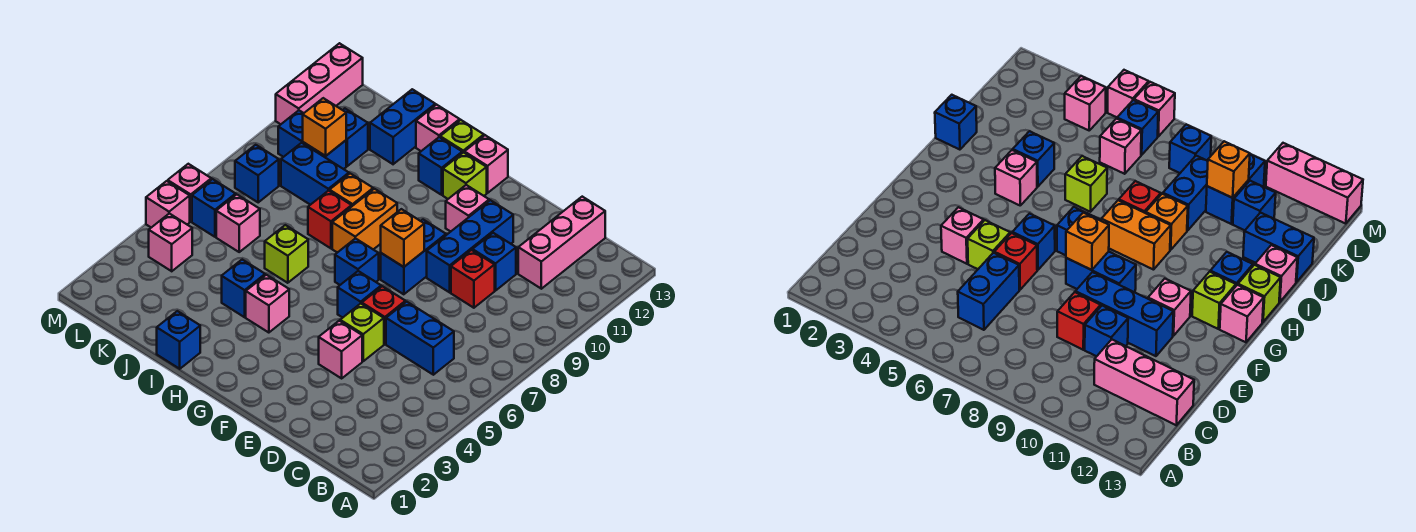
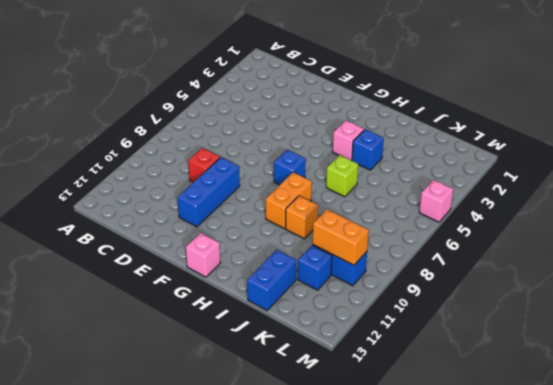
orange brick K10:L10 level 2 -> orange brick K10 level 2
none -> blue brick C6:D6 level 1
none -> pink brick C11:C13 level 1
none -> blue brick D10 level 1
none -> pink brick E4 level 1

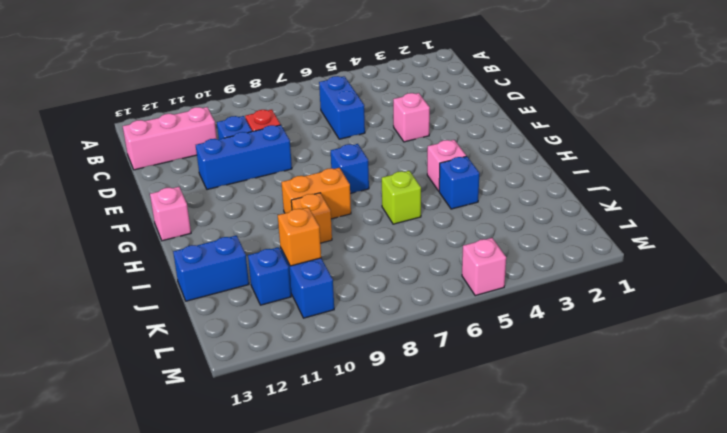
none -> lime brick E5 level 1
none -> red brick E6 level 1
none -> blue brick F6 level 1
none -> blue brick F8:F9 level 1

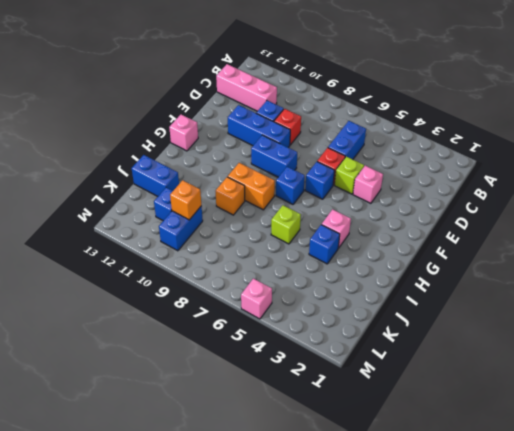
none -> pink brick F11 level 1
none -> lime brick G12 level 1
none -> blue brick H12 level 1
none -> lime brick H13 level 1

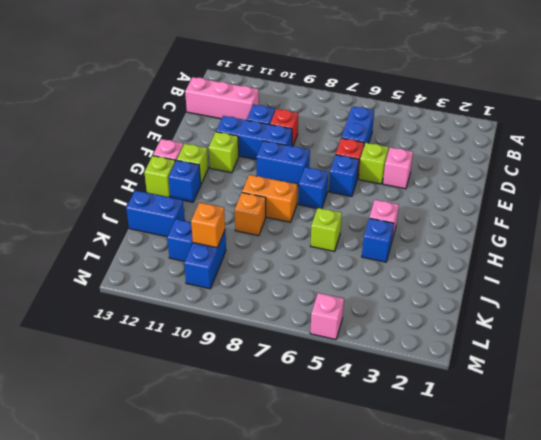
lime brick F11 level 1 -> pink brick F11 level 1
none -> blue brick I1 level 1
none -> red brick I8 level 1
none -> pink brick I13 level 1
none -> blue brick J9:K9 level 1

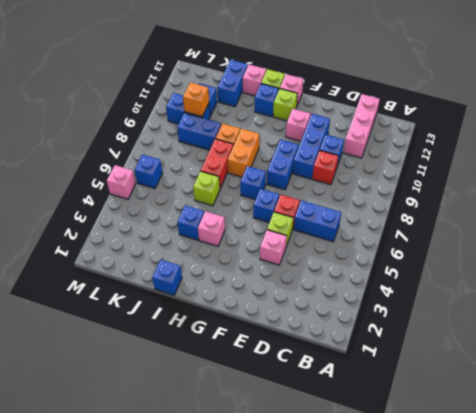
red brick I7:I8 level 1 -> red brick I8 level 1
none -> pink brick K6 level 1
none -> pink brick L4 level 1
none -> blue brick L8 level 1
none -> pink brick M6 level 1

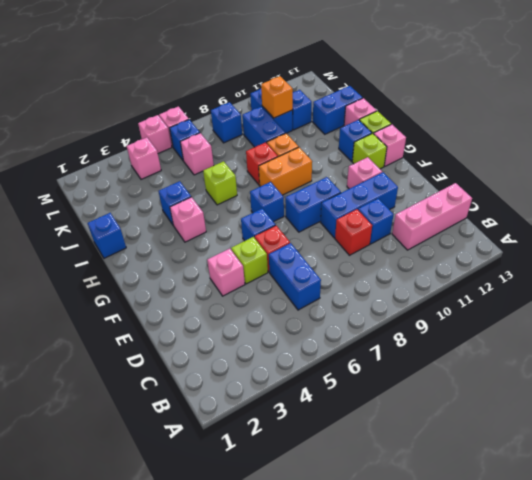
none -> pink brick M11:M13 level 1
none -> orange brick F8 level 2

